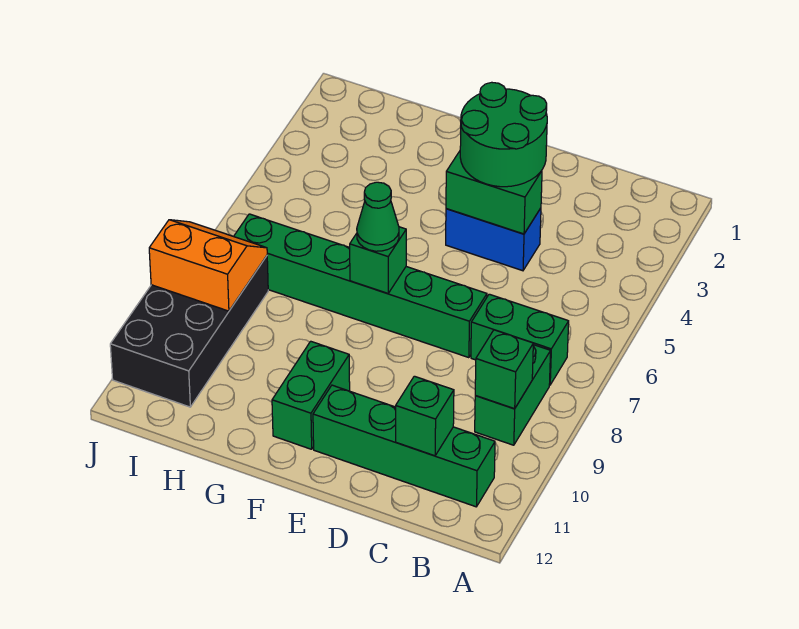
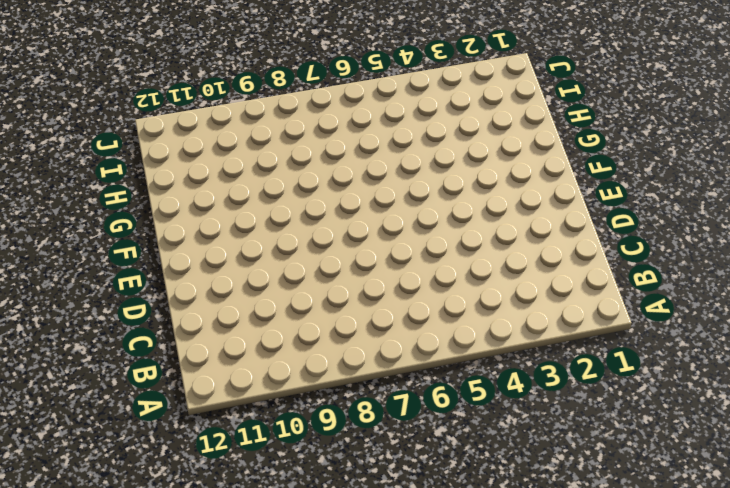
none -> green brick B7:C7 level 1
none -> green brick B8:B9 level 1
none -> green brick B11:E11 level 1

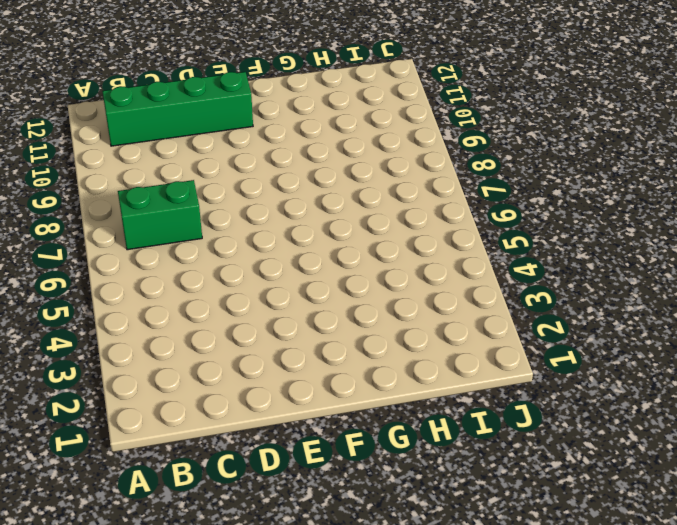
none -> green brick B8:B9 level 1
none -> blue brick D4:E4 level 1
none -> green brick D7:I7 level 1

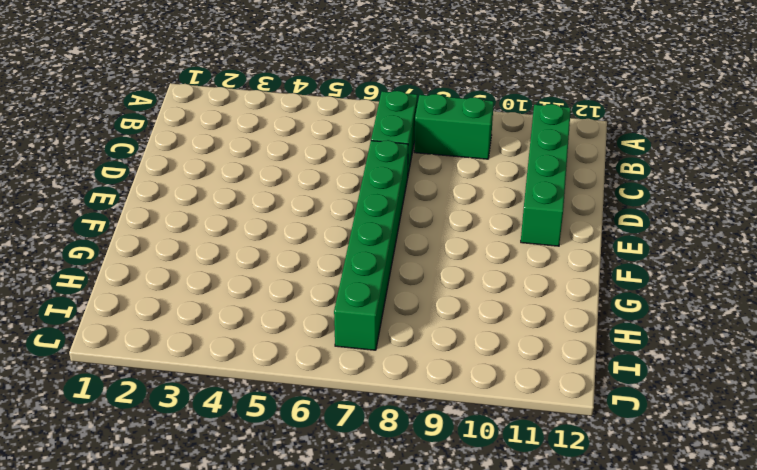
none -> blue brick D4:E4 level 1
none -> green brick F10:F11 level 1
none -> black brick I8:J11 level 1

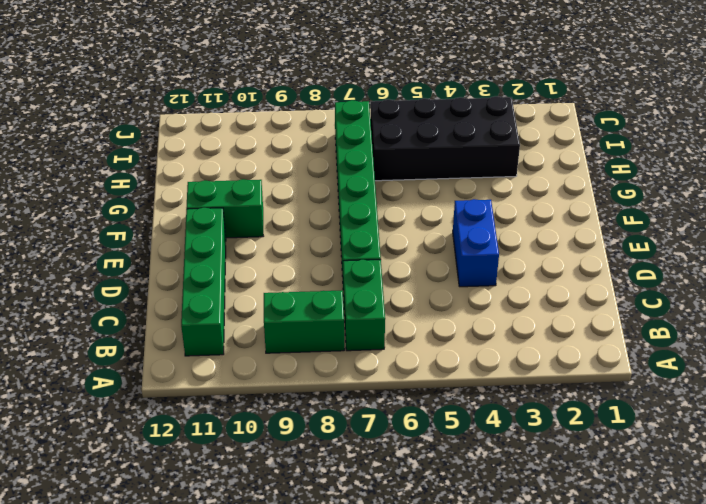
black brick H3:I6 level 1 -> black brick I8:J11 level 1
none -> green brick B9 level 2
none -> green brick C11 level 2
none -> green brick D4:E4 level 2

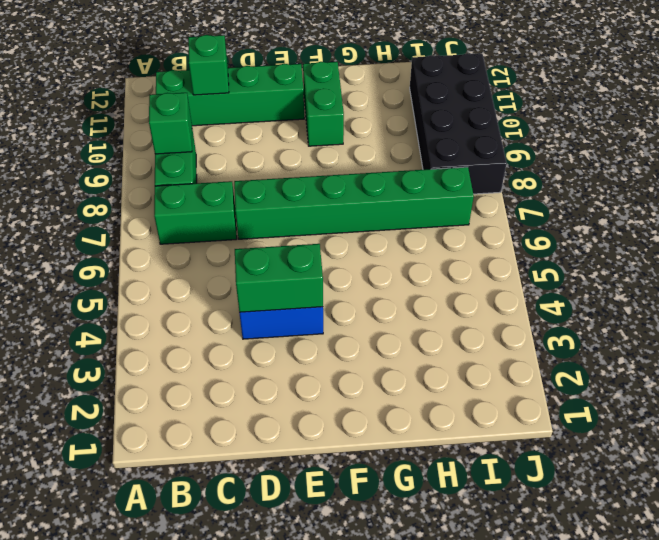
none -> green brick F7 level 2
none -> orange slope I8:J9 level 2 top 9
none -> green round brick D3:E4 level 3

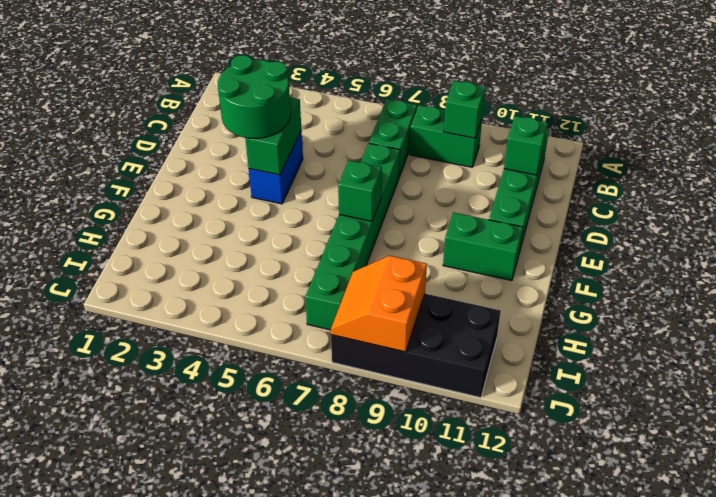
none -> green cone F7 level 3

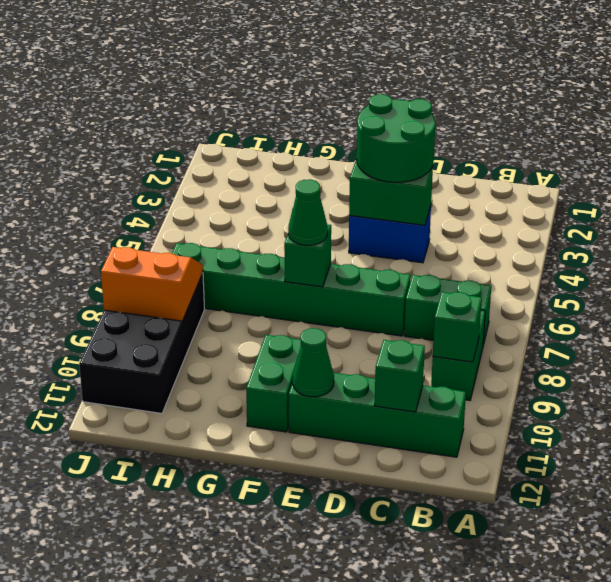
green cone E11 level 2 -> none

